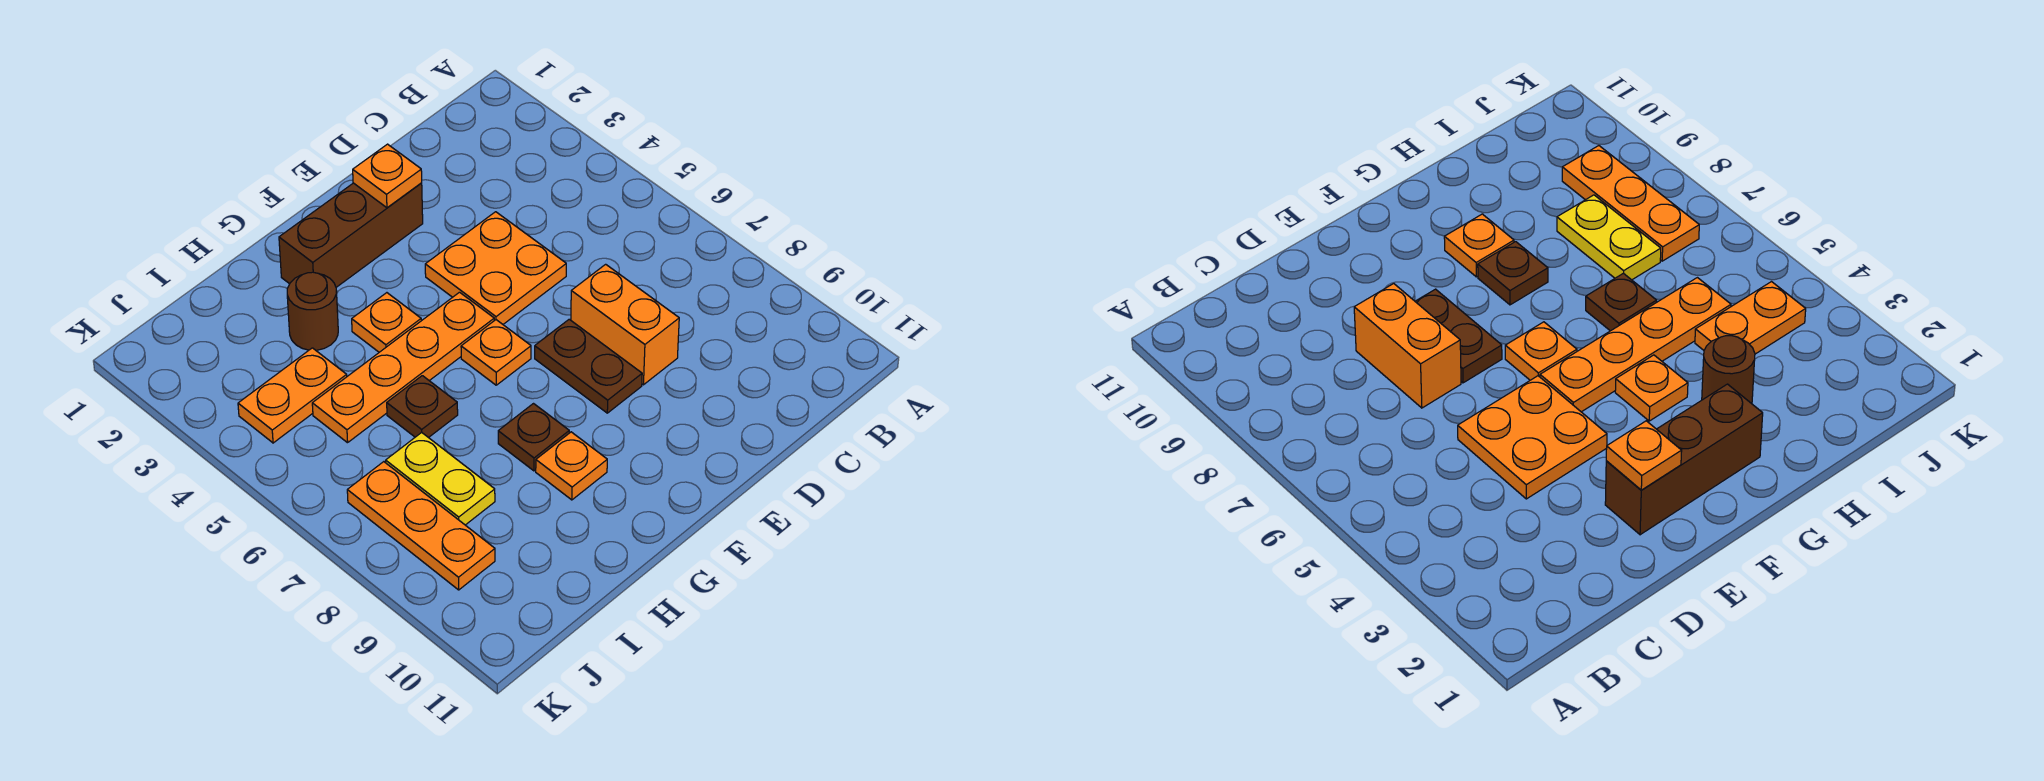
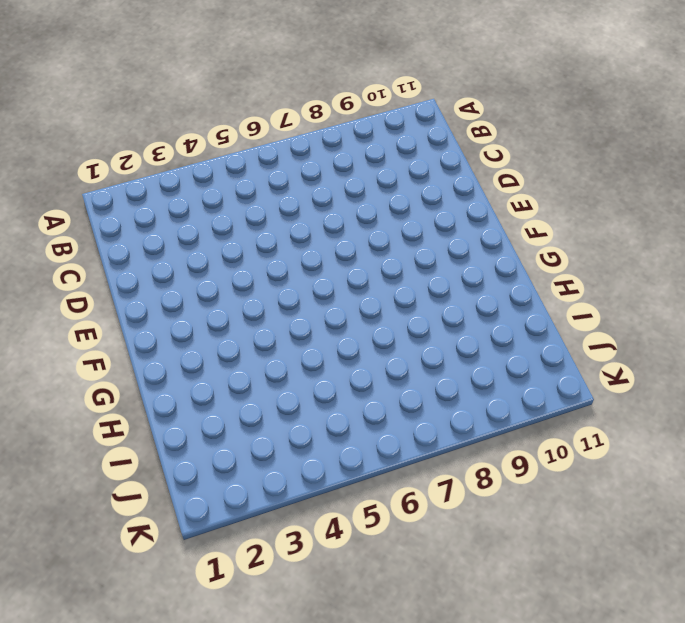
none -> orange plate D4:E5 level 1
none -> orange brick D7:D8 level 1
none -> brown brick E2:G2 level 1

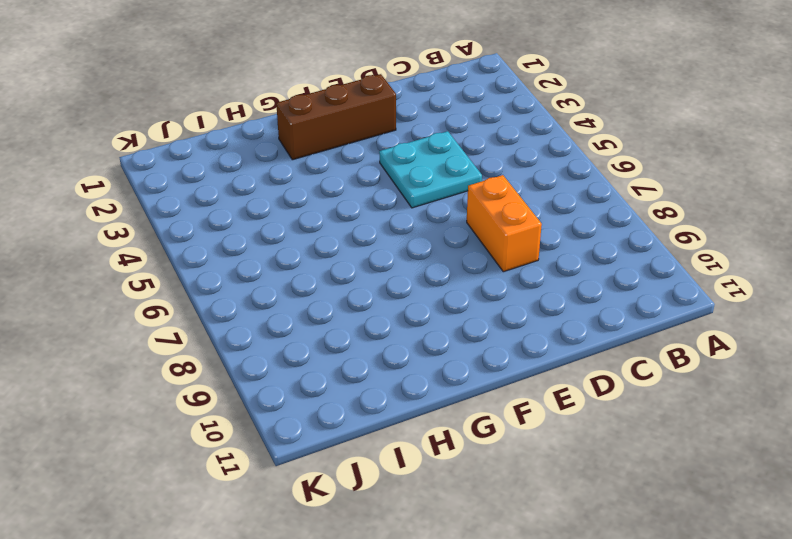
cyan plate D4:E5 level 1 -> orange plate D4:E5 level 1
none -> brown plate E7:E8 level 1
none -> orange plate F5:I5 level 1
none -> orange plate F6 level 1

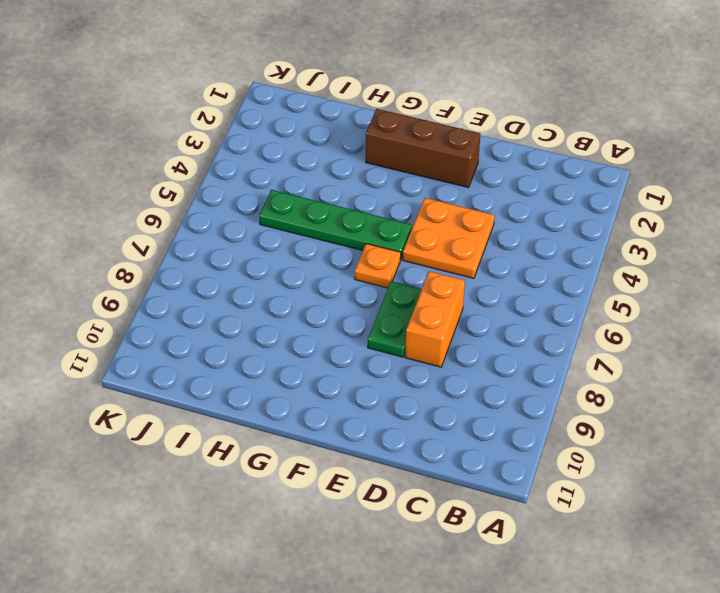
green plate E7:E8 level 1 -> brown plate E7:E8 level 1
green plate F5:I5 level 1 -> orange plate F5:I5 level 1
none -> orange plate G4 level 1
none -> brown plate G8 level 1
none -> orange plate G9 level 1

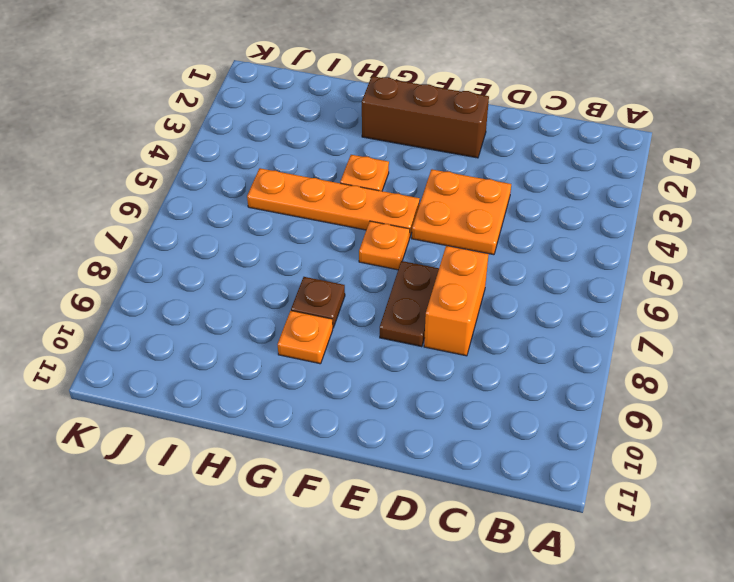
none -> brown round brick H3 level 1
none -> brown plate H6 level 1
none -> orange plate I4:J4 level 1

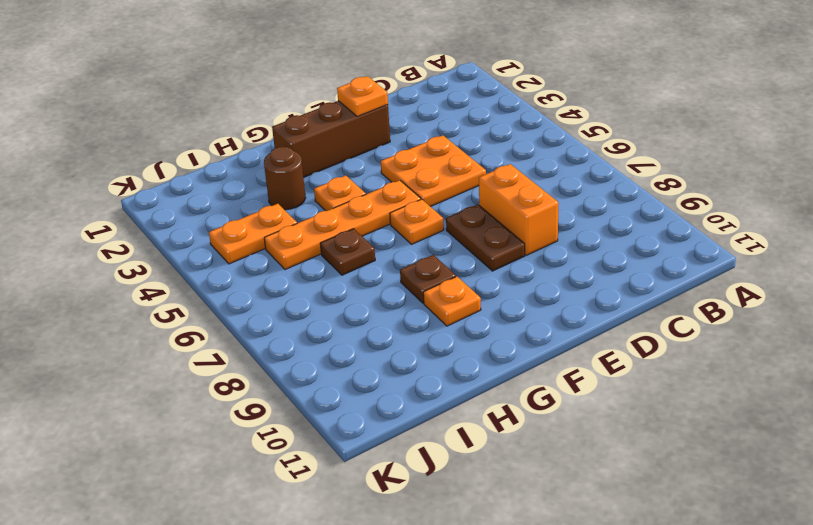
none -> yellow plate I7:I8 level 1
none -> orange plate J7:J9 level 1

